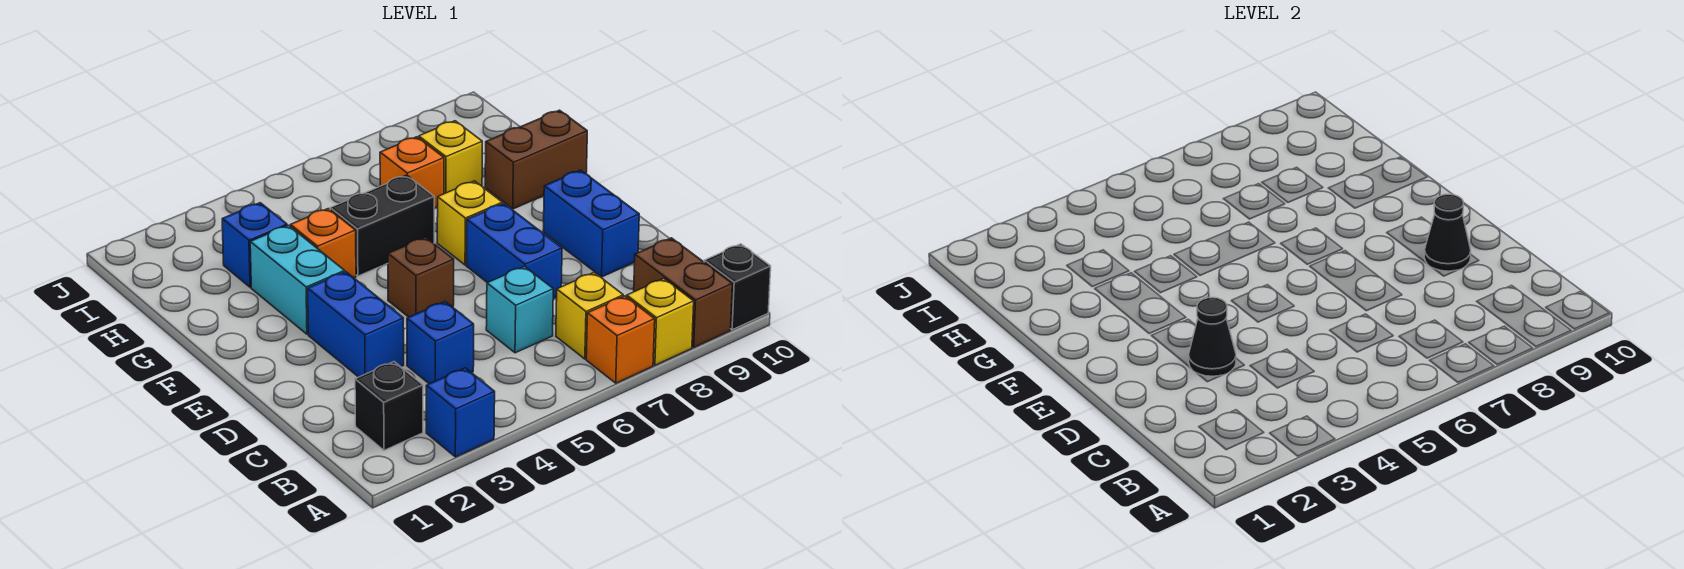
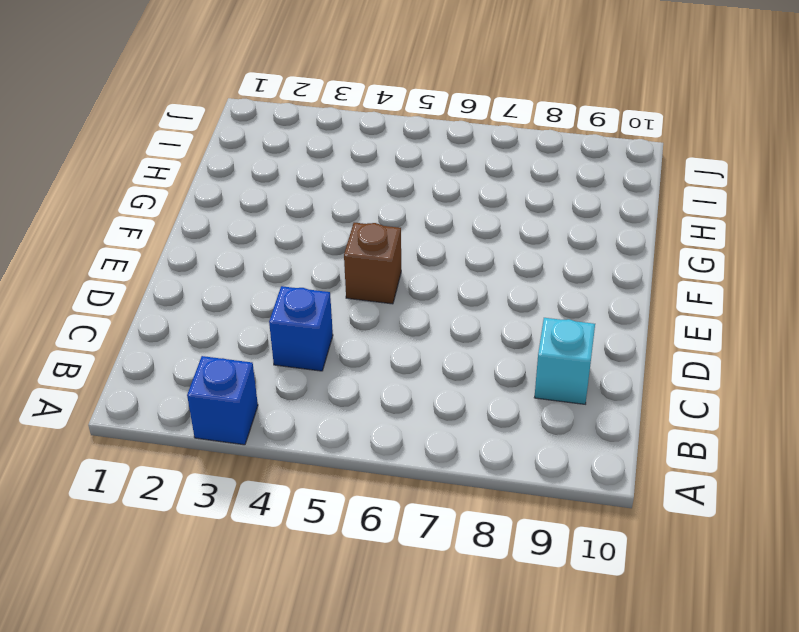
cyan brick C9 level 1 -> cyan brick C6 level 1
none -> orange brick A7 level 1
none -> yellow brick A8 level 1
none -> brown brick A9:B9 level 1

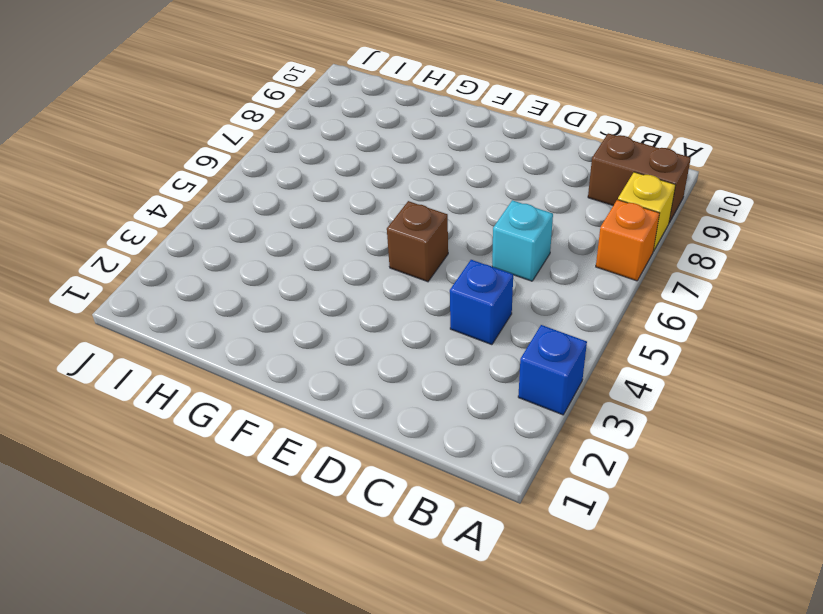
none -> black brick A10 level 1
none -> black brick B2 level 1
none -> yellow brick B7 level 1

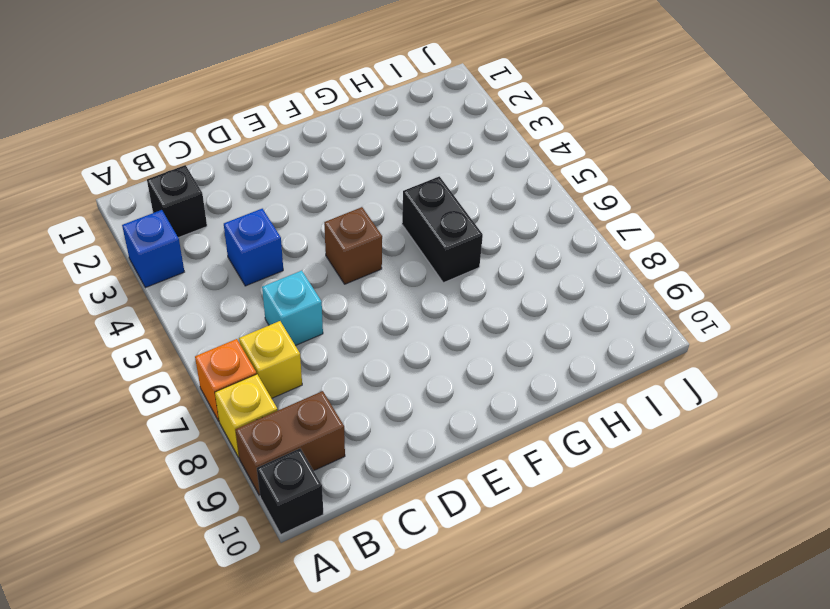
none -> blue brick D3:E3 level 1
none -> blue brick D7:E7 level 1
none -> blue brick D9:E9 level 1

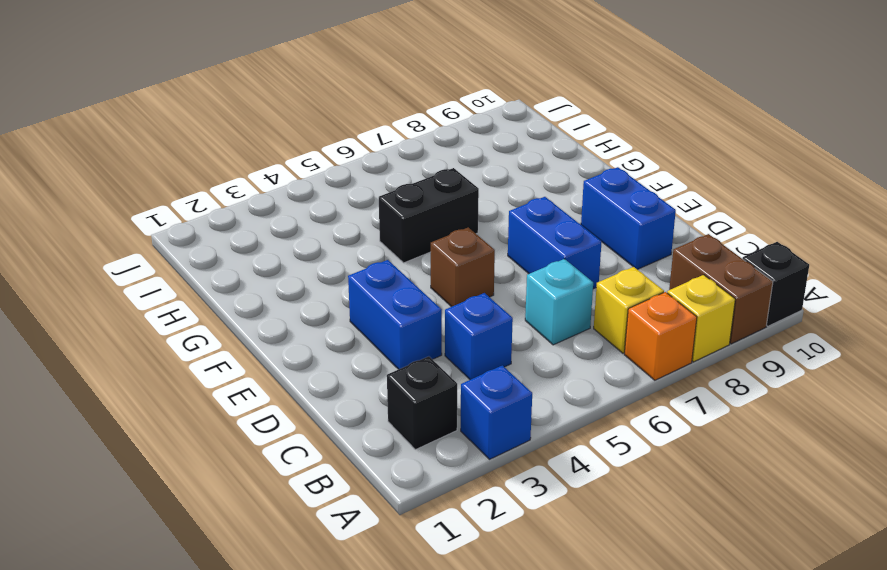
none -> cyan brick F3:G3 level 1
none -> yellow brick F7 level 1
none -> orange brick G4 level 1

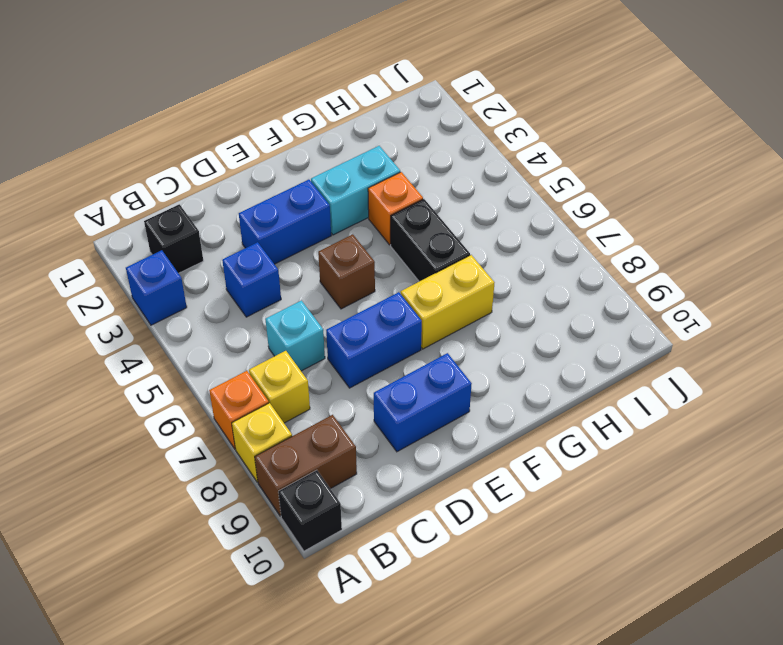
yellow brick F7:G7 level 1 -> yellow brick F7 level 1
none -> brown brick G9:G10 level 1
none -> blue brick H3 level 1
none -> orange brick H7 level 1

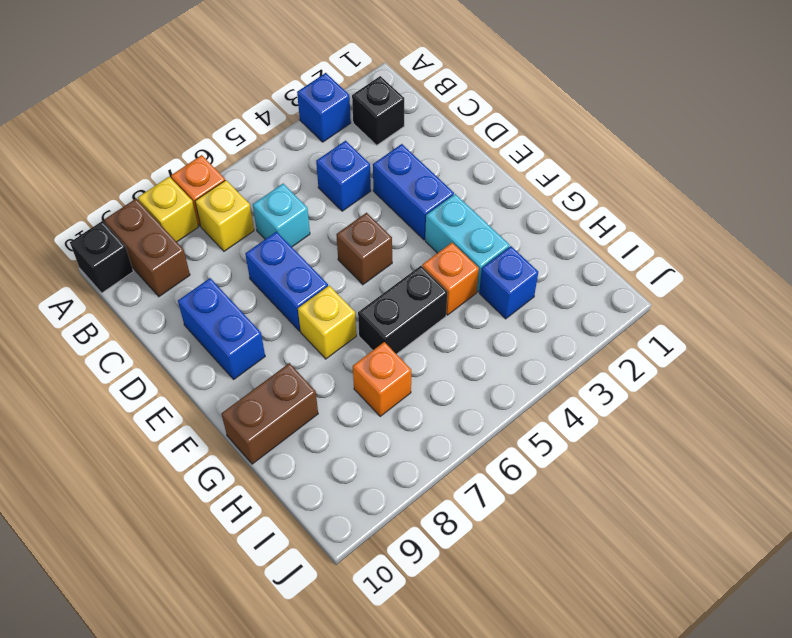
none -> yellow brick H8 level 1
none -> black cone D3 level 2
none -> black cone D9 level 2

